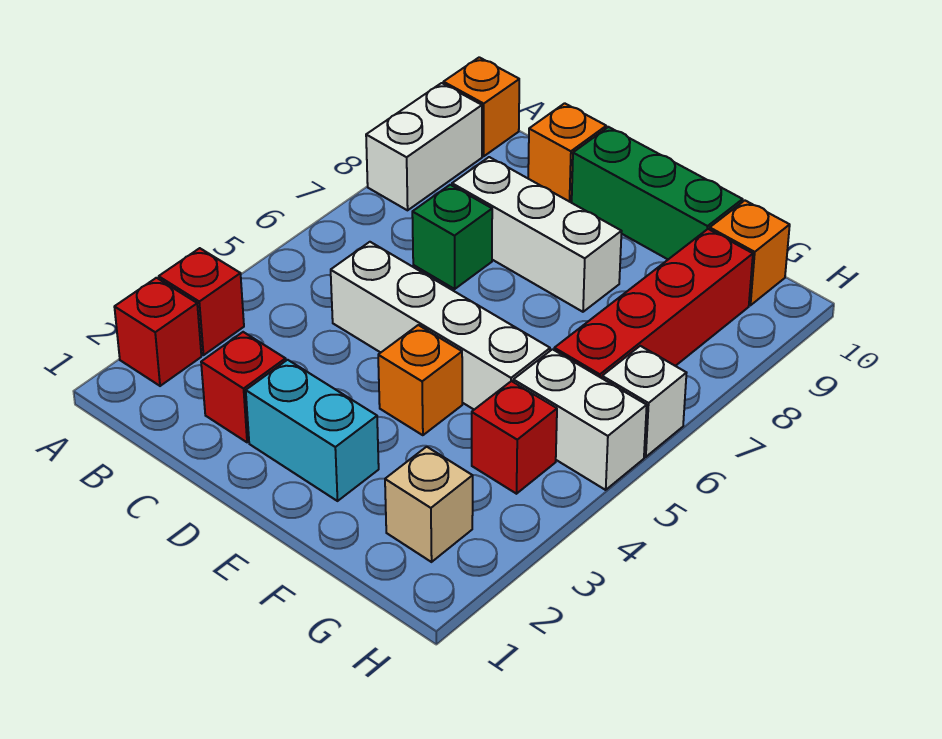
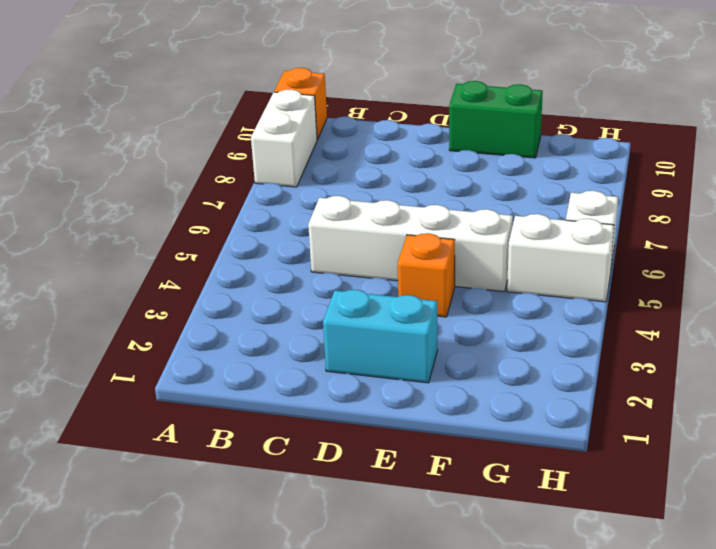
green brick E10:F10 level 1 -> green brick D10:F10 level 1
none -> red brick A2 level 1
none -> red brick A3 level 1
none -> red brick C2 level 1

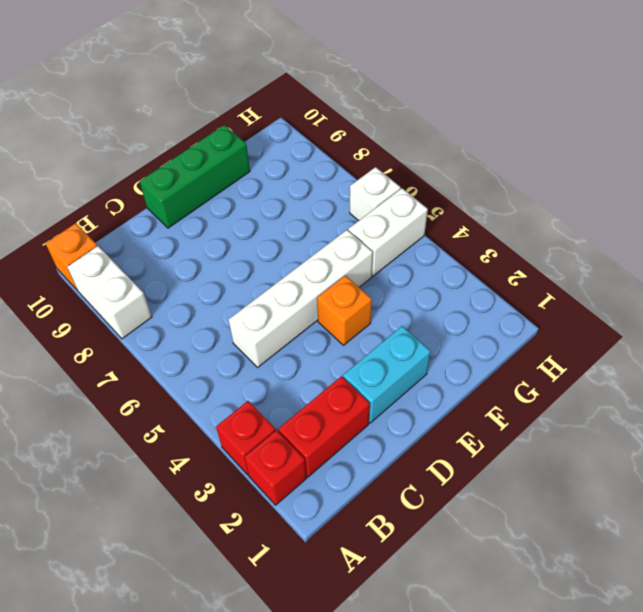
red brick B2:C2 level 1 -> red brick C2 level 1
none -> green brick C7 level 1
none -> white brick C8:E8 level 1
none -> orange brick C10 level 1

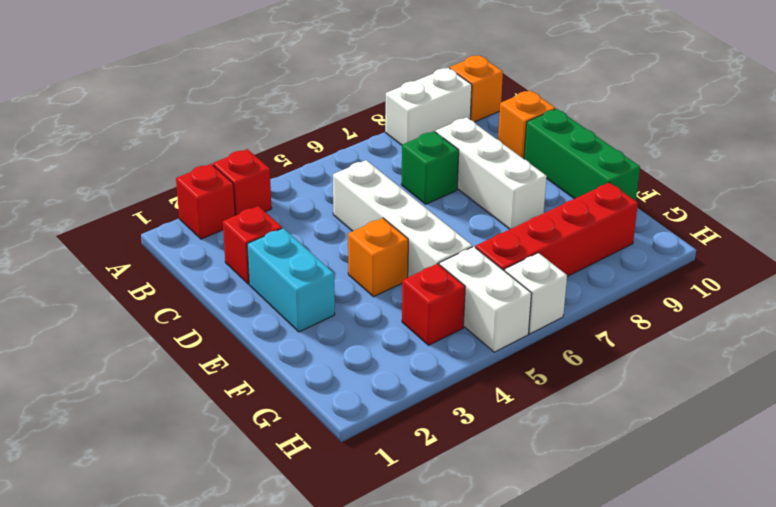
none -> tan brick G2 level 1
none -> orange brick G10 level 1

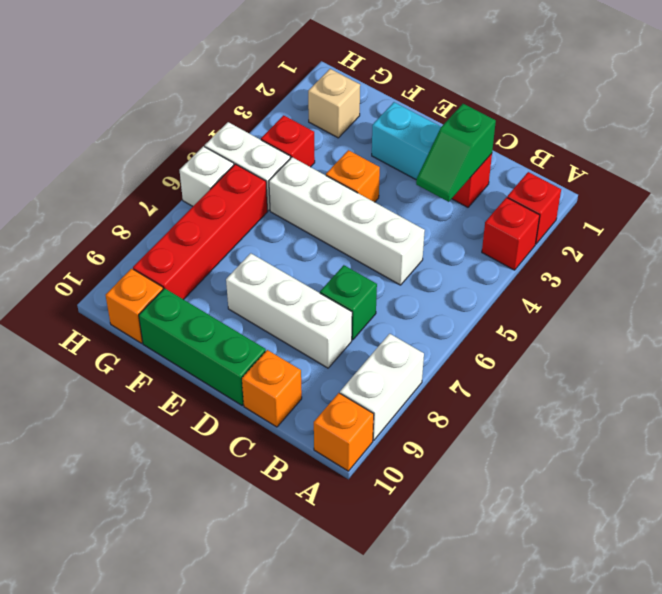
green slope C2:C3 level 2 top 2 -> none

